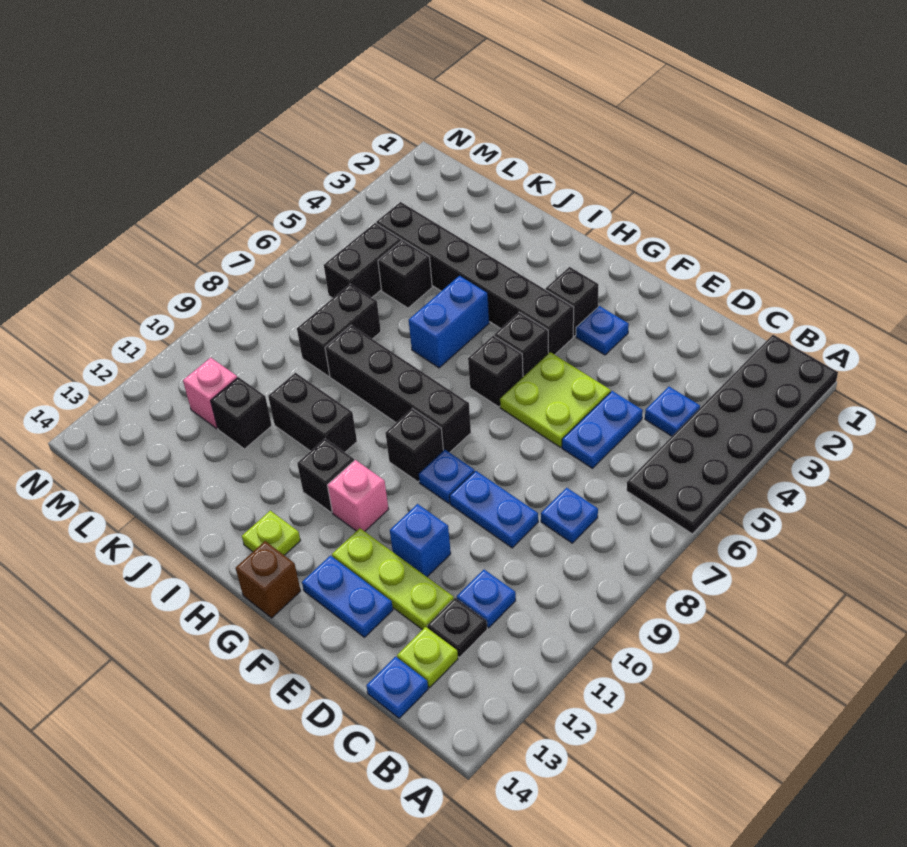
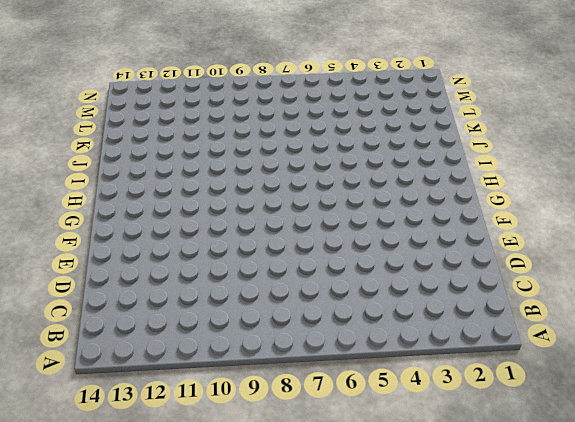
none -> black plate A1:B6 level 1
none -> blue plate C4 level 1
none -> blue plate C8 level 1
none -> blue plate C11 level 1

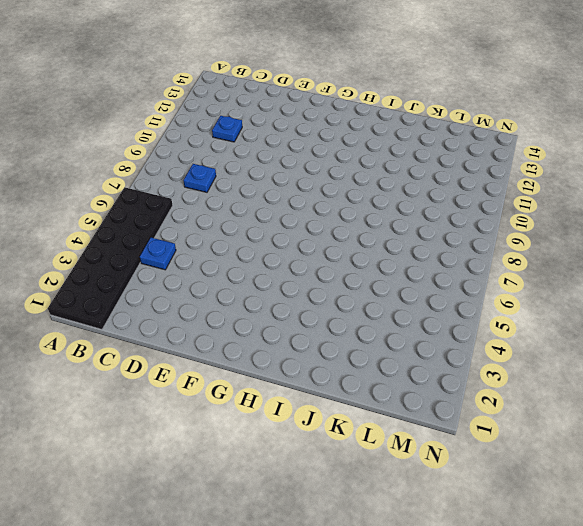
none -> black plate C12 level 1
none -> lime plate C13 level 1
none -> blue plate C14 level 1
none -> blue plate D5:D6 level 1

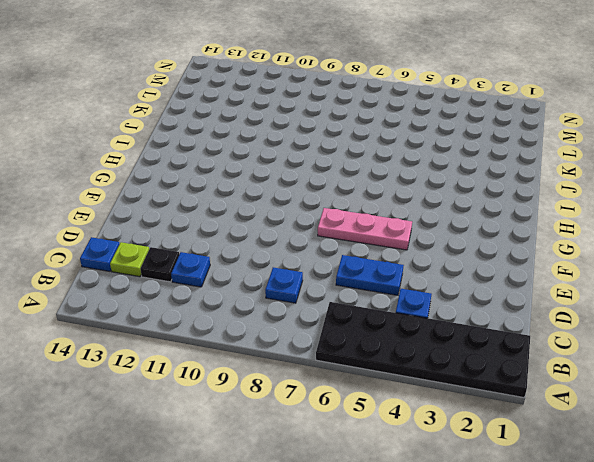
pink plate F5:F7 level 1 -> lime plate E5:F6 level 1
none -> blue plate D9:E9 level 1
none -> lime plate D12:F12 level 1
none -> blue brick E11 level 1
none -> blue plate E13:F13 level 1

